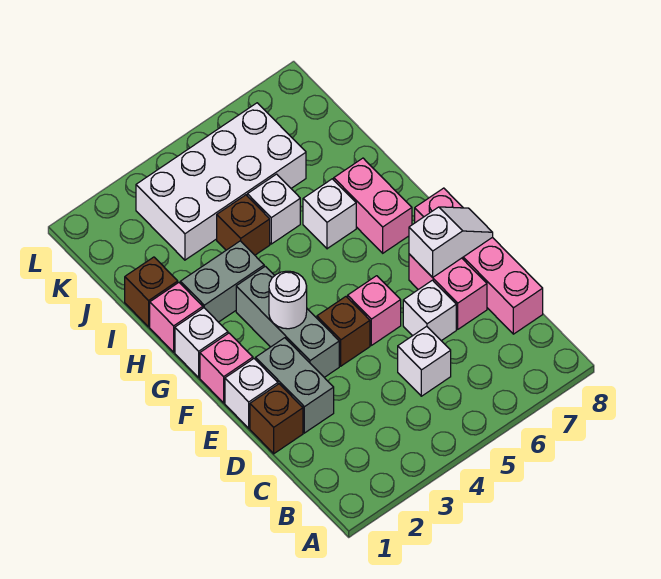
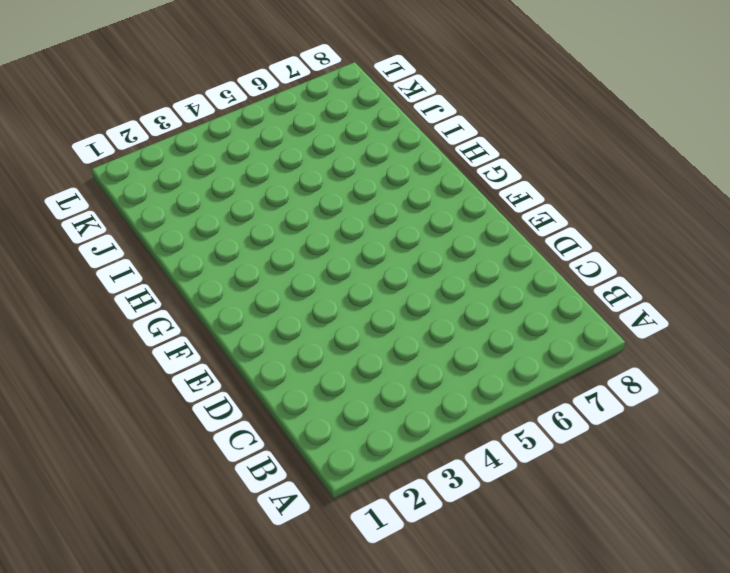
none -> white brick C5 level 1
none -> pink brick C8:F8 level 1
none -> brown brick D1 level 1

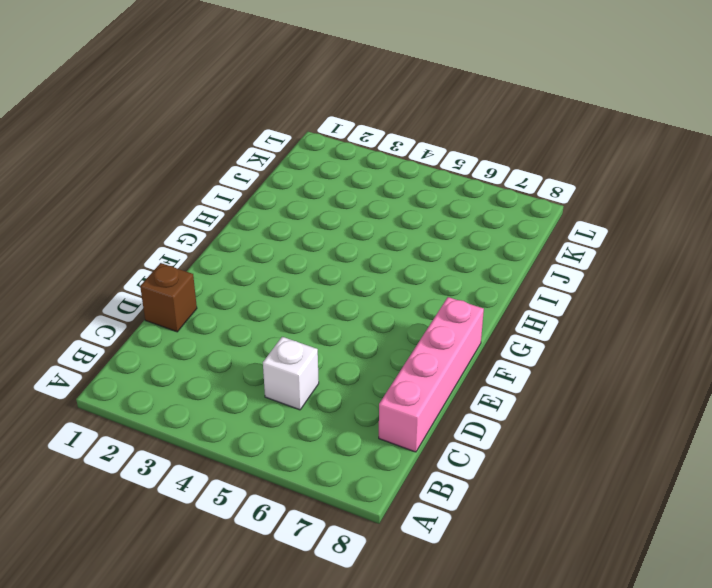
none -> grey brick D2:E2 level 1
none -> white brick D6 level 1
none -> pink brick D7:E7 level 1

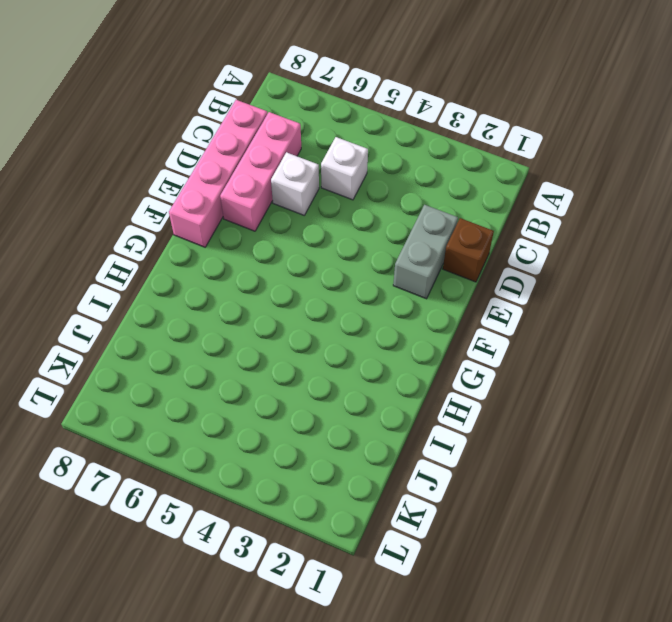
pink brick C7:E7 level 1 -> pink brick D7:E7 level 1
none -> white brick E1 level 1
none -> grey brick E3:G3 level 1
none -> brown brick E4 level 1

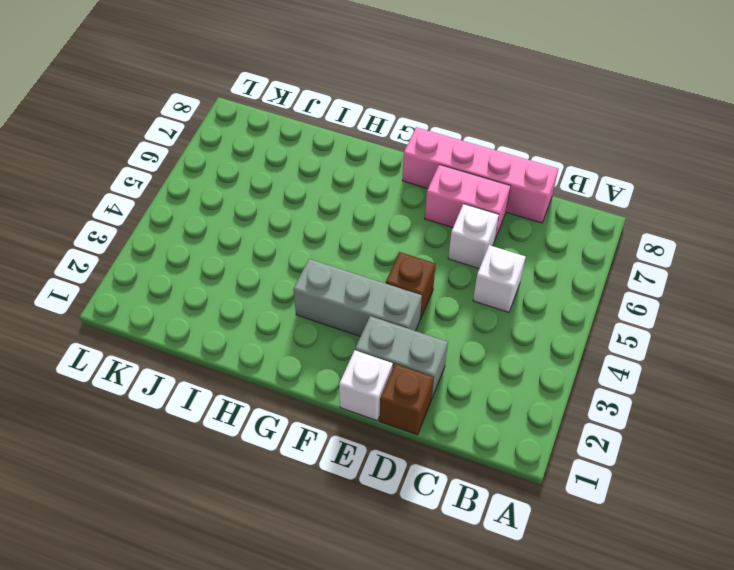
none -> pink brick E5 level 1
none -> pink brick F1 level 1
none -> white brick G1 level 1

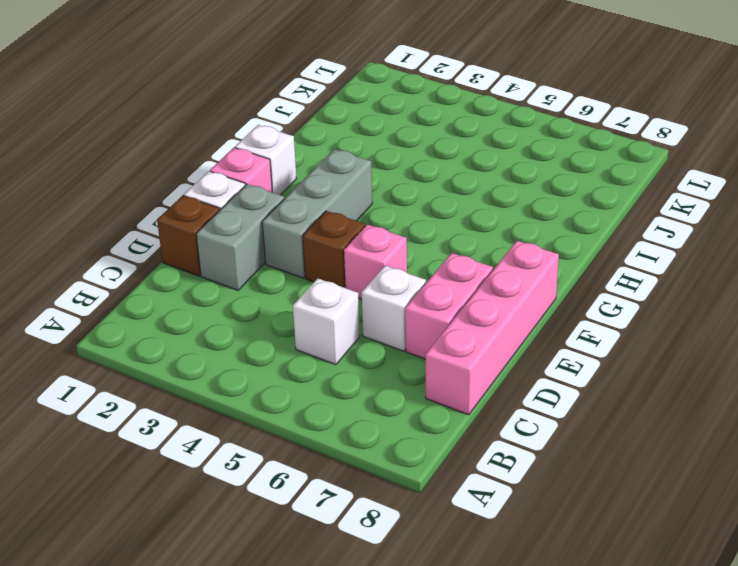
none -> pink brick G7:H7 level 1
none -> pink brick H1 level 1
none -> grey brick H2:H3 level 1

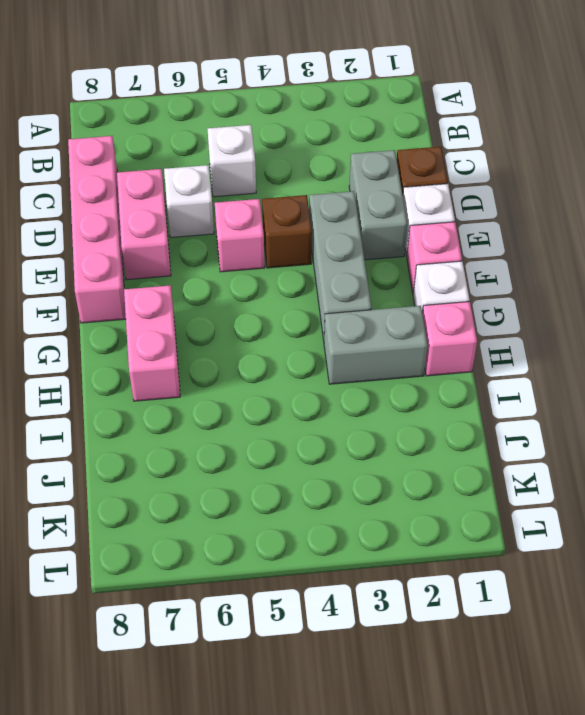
none -> white brick H6 level 1
none -> brown brick I1 level 1
none -> brown brick I4 level 1

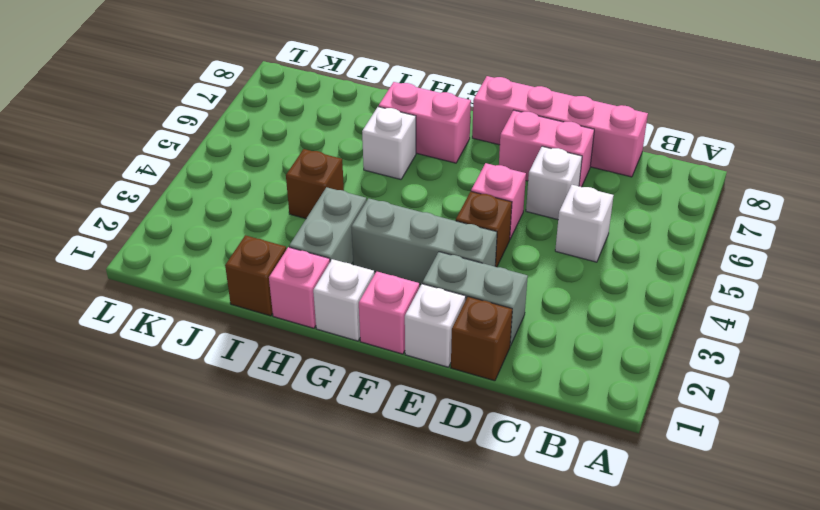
none -> white brick I5 level 1
none -> white brick J3:K6 level 1
none -> white slope E7:E8 level 2 top 7

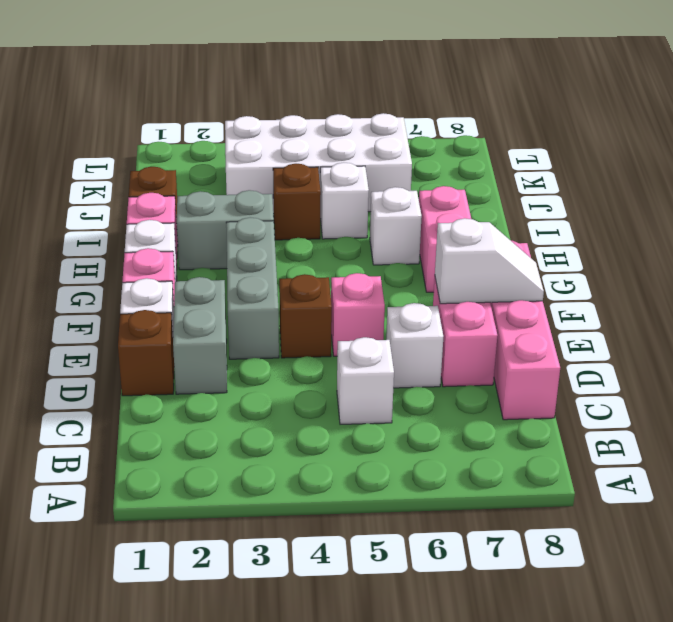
none -> white round brick F3 level 2

